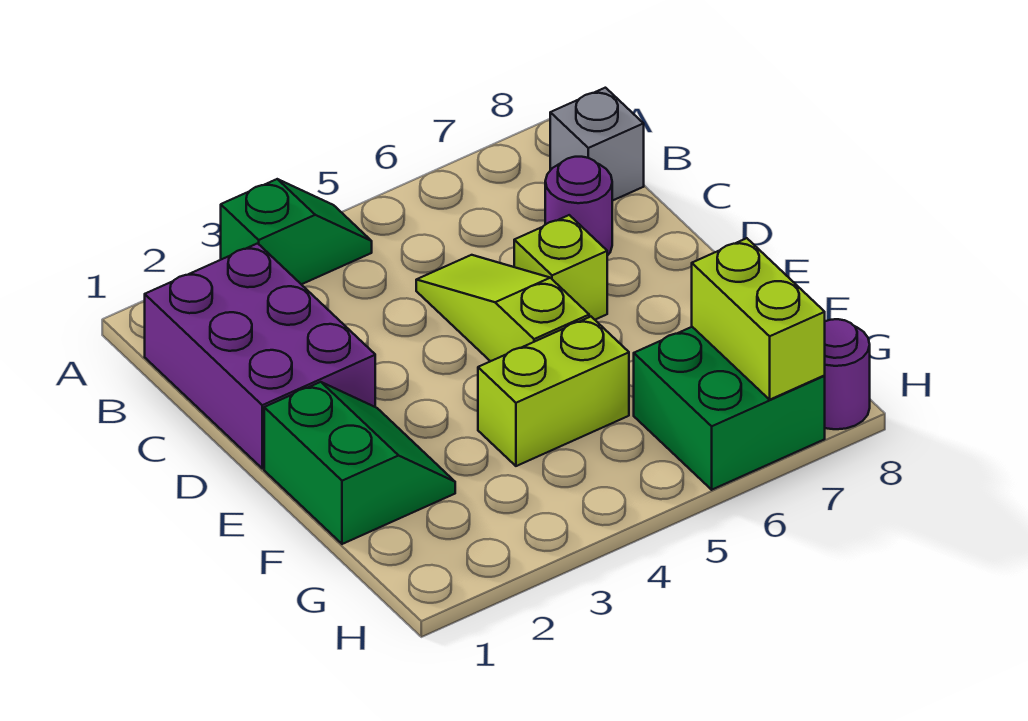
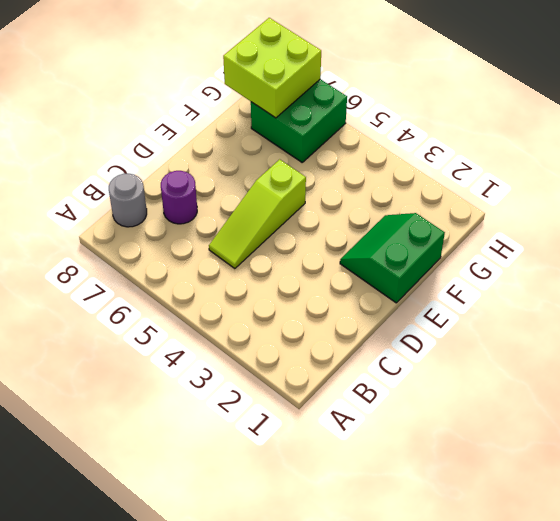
grey round brick B8 level 1 -> grey brick B8 level 1
lime brick G7:H8 level 2 -> lime brick G7:H7 level 2
none -> green slope A3:A4 level 1 top 3
none -> purple brick B1:D2 level 1

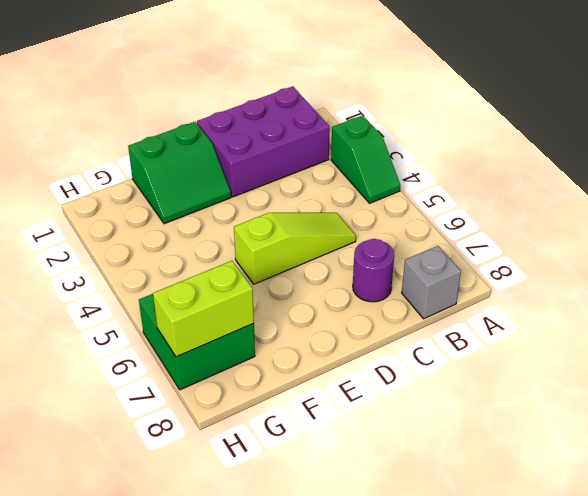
none -> lime brick D6 level 1
none -> lime brick F4:F5 level 1

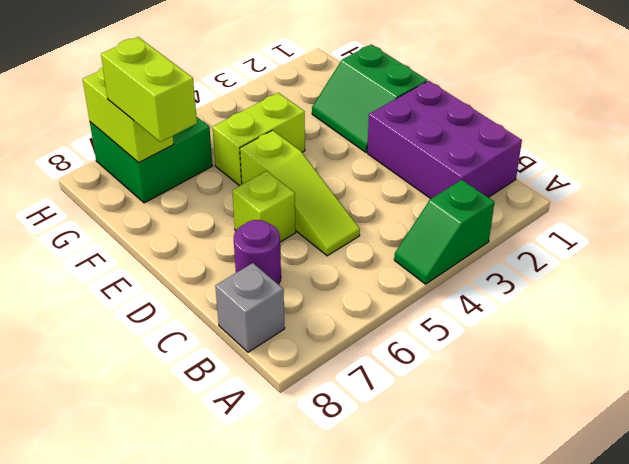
lime brick F7:G7 level 3 -> none
none -> purple round brick H8 level 1

